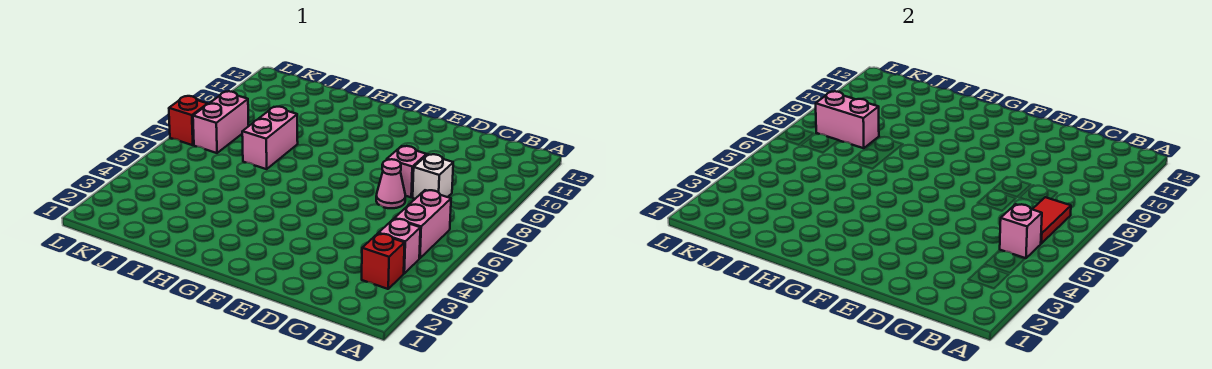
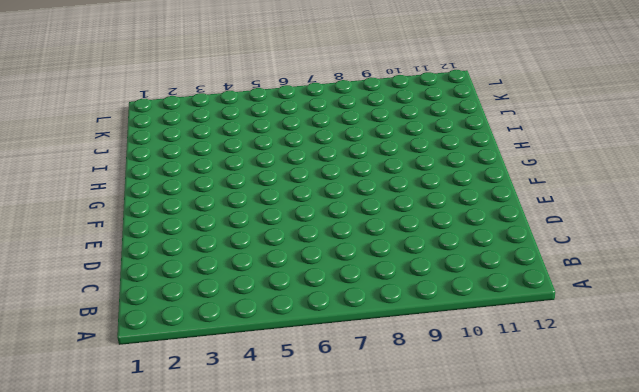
none -> red brick B3 level 1
none -> pink brick B4 level 1
none -> pink brick B5:B6 level 1

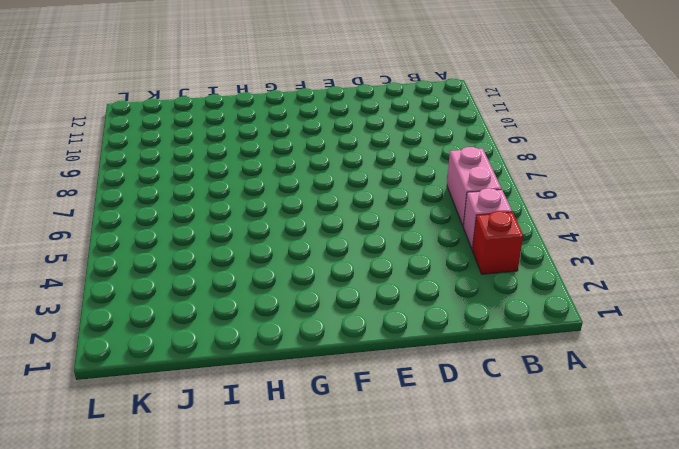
none -> white brick C8 level 1
none -> pink cone D7 level 1
none -> pink brick D8 level 1

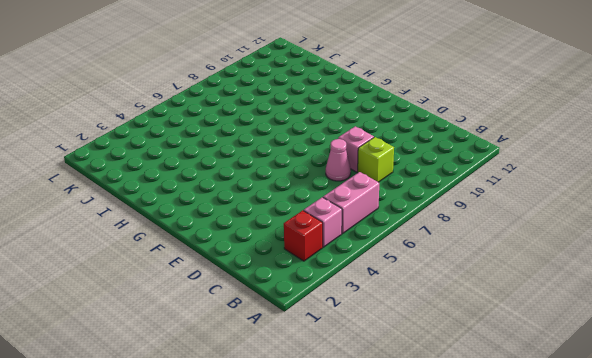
lime brick C8 level 1 -> white brick C8 level 1
none -> pink brick I7:I8 level 1
none -> pink brick K7:K8 level 1
none -> red brick L7 level 1

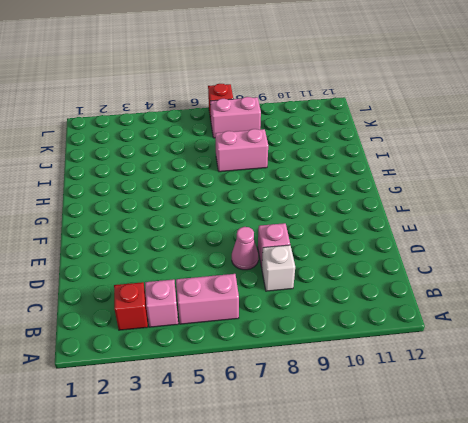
none -> pink brick B5 level 2
none -> red tile B6:B7 level 2
none -> pink brick J8:K8 level 2

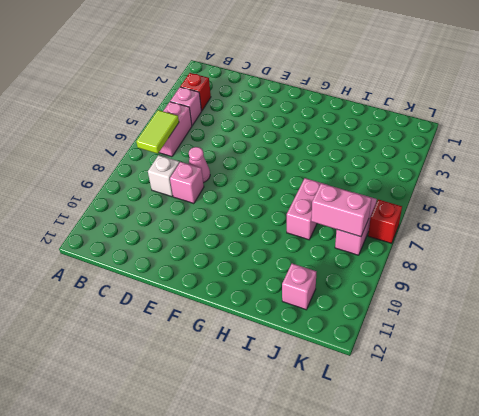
lime tile B6:B7 level 2 -> red tile B6:B7 level 2
pink brick J11 level 1 -> pink brick B5 level 2

